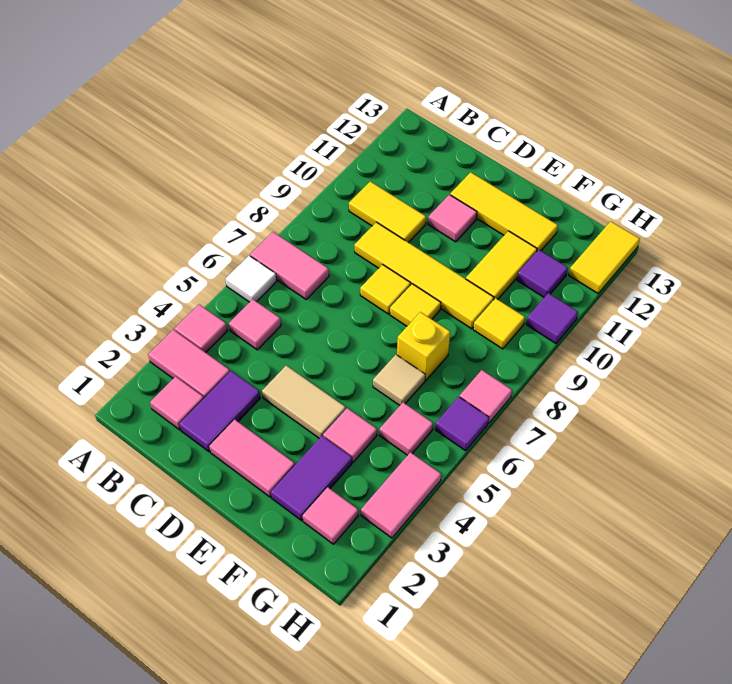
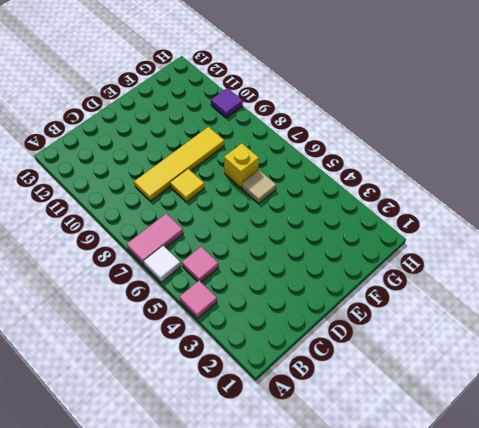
none -> pink tile A3:B3 level 1
none -> pink tile B2 level 1
none -> yellow tile B10:C10 level 1

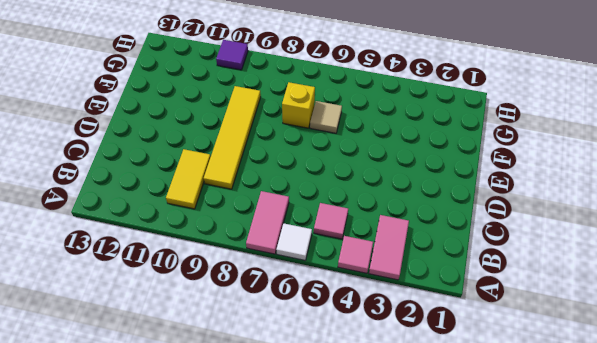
none -> pink tile B2 level 1
none -> purple tile C2:C3 level 1
none -> pink tile D2:E2 level 1

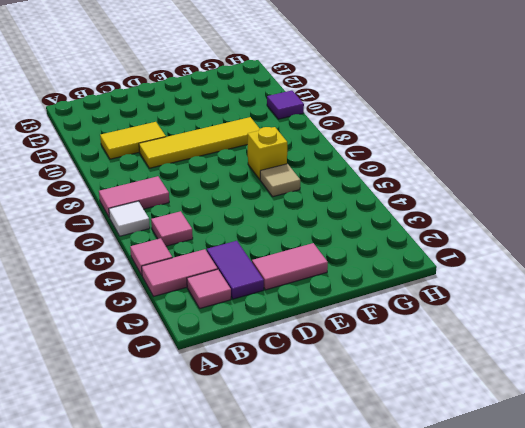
none -> tan tile D4:E4 level 1
none -> yellow tile D8 level 1
none -> pink tile D11 level 1

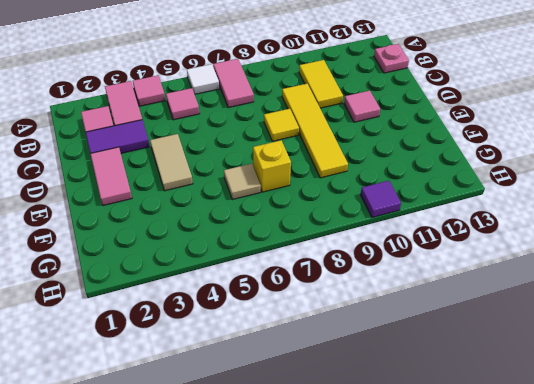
pink plate B13 level 1 -> none
none -> yellow tile D12:F12 level 1
none -> yellow tile E8 level 1
none -> purple tile F2:F3 level 1

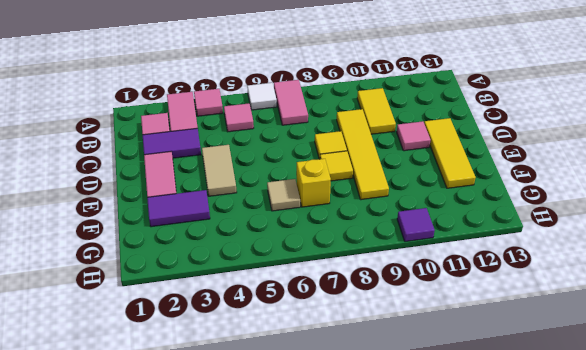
none -> pink tile F4 level 1
none -> yellow tile F10:F11 level 1
none -> pink tile G2 level 1

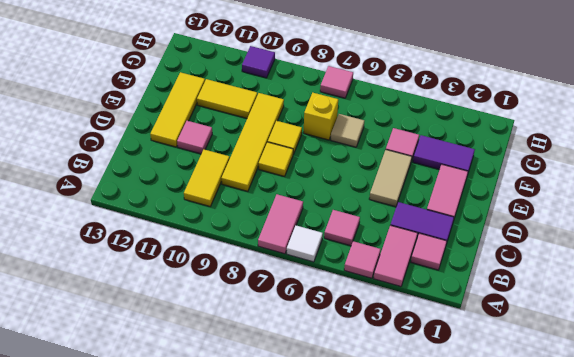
none -> pink tile G2 level 1
none -> pink tile G5 level 1
none -> yellow tile G9 level 1

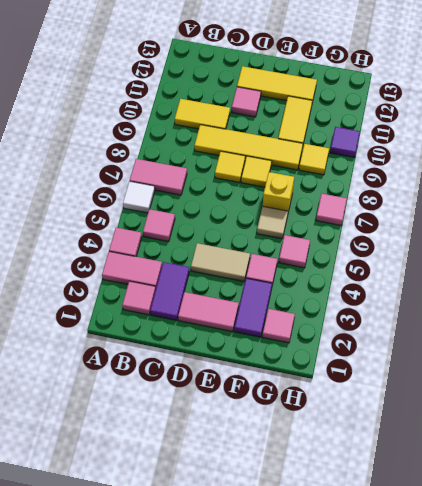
none -> purple tile G11 level 1
none -> pink tile H3:H4 level 1
none -> purple tile H6 level 1

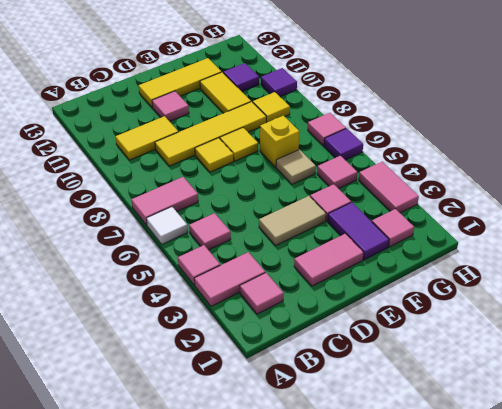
none -> purple tile C2:C3 level 1
none -> yellow tile H12:H13 level 1

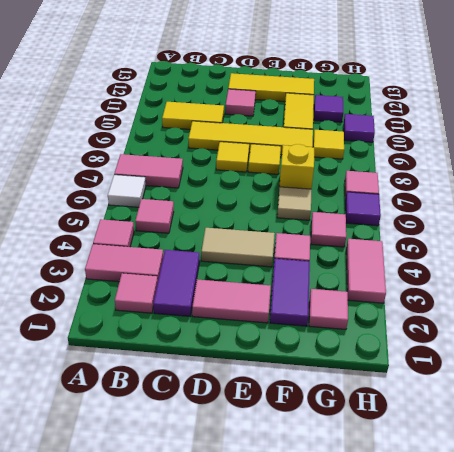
none -> yellow tile H12:H13 level 1

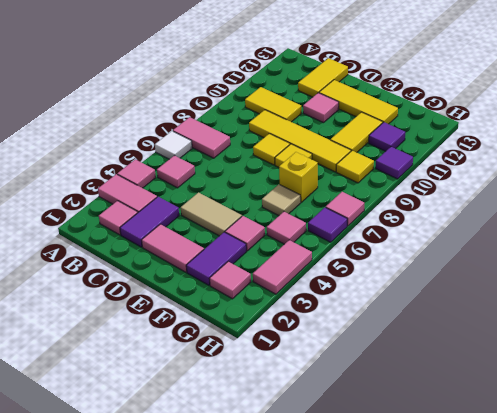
yellow tile C12:C13 level 1 -> yellow tile H12:H13 level 1

